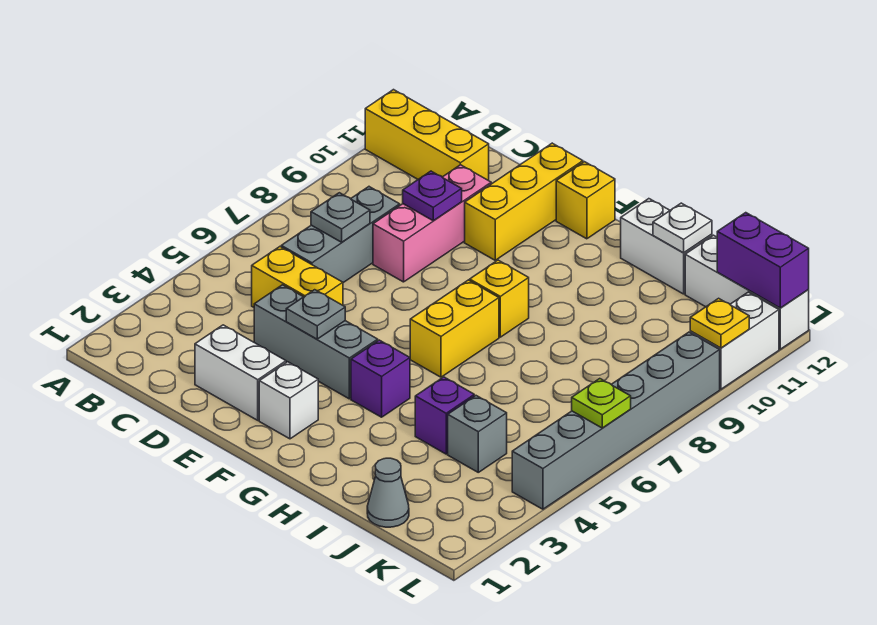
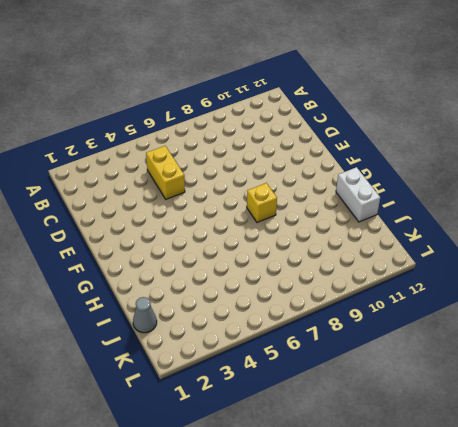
none -> yellow brick A11:C11 level 1
none -> grey brick C6:C8 level 1
none -> white brick D2:E2 level 1

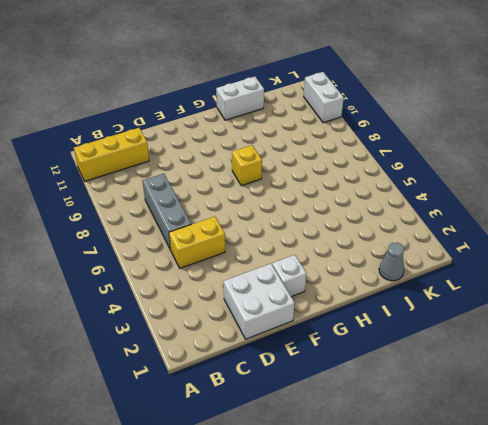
white brick D1:E2 level 1 -> white brick D2:E2 level 1
none -> grey brick D4:F4 level 1
none -> pink brick D8:D10 level 1
none -> yellow brick E10:E12 level 1

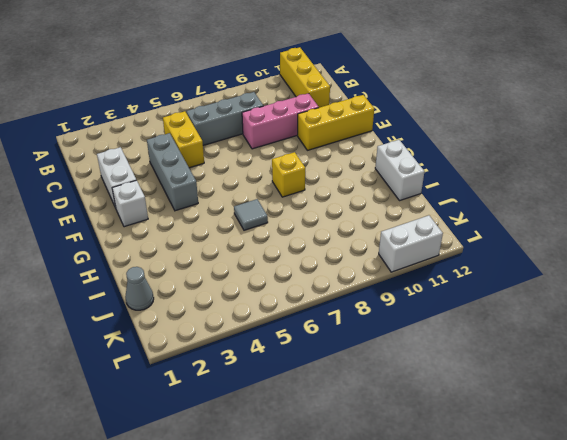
grey tile H6 level 1 -> none
none -> yellow brick F12 level 1
none -> purple brick G4 level 1
none -> yellow brick G6:G7 level 1

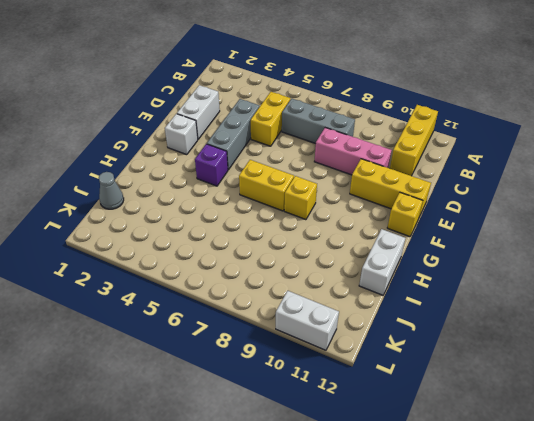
none -> purple brick I4 level 1
none -> grey brick J4 level 1
none -> white brick J12:L12 level 1

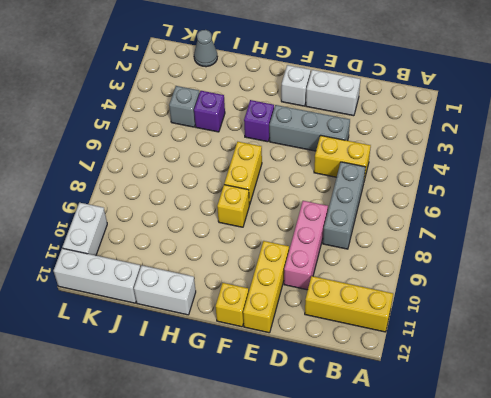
none -> grey brick L4:L9 level 1
none -> grey plate C7 level 2
none -> purple plate D9 level 2

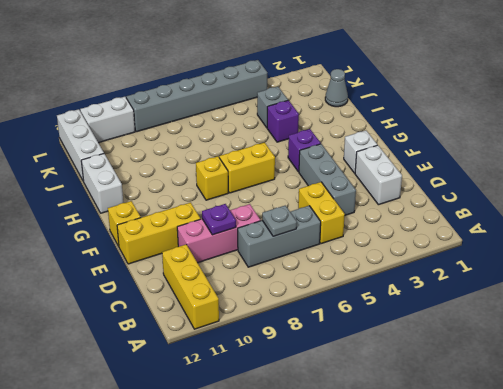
none -> grey plate E4 level 2
none -> white plate I12 level 2
none -> purple brick K12:L12 level 2

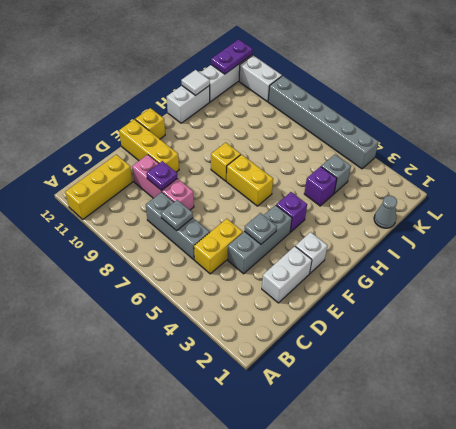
white tile I12 level 2 -> white plate I12 level 2
purple plate K12:L12 level 2 -> purple brick K12:L12 level 2
none -> lime plate L6 level 2
none -> yellow plate L10 level 2

